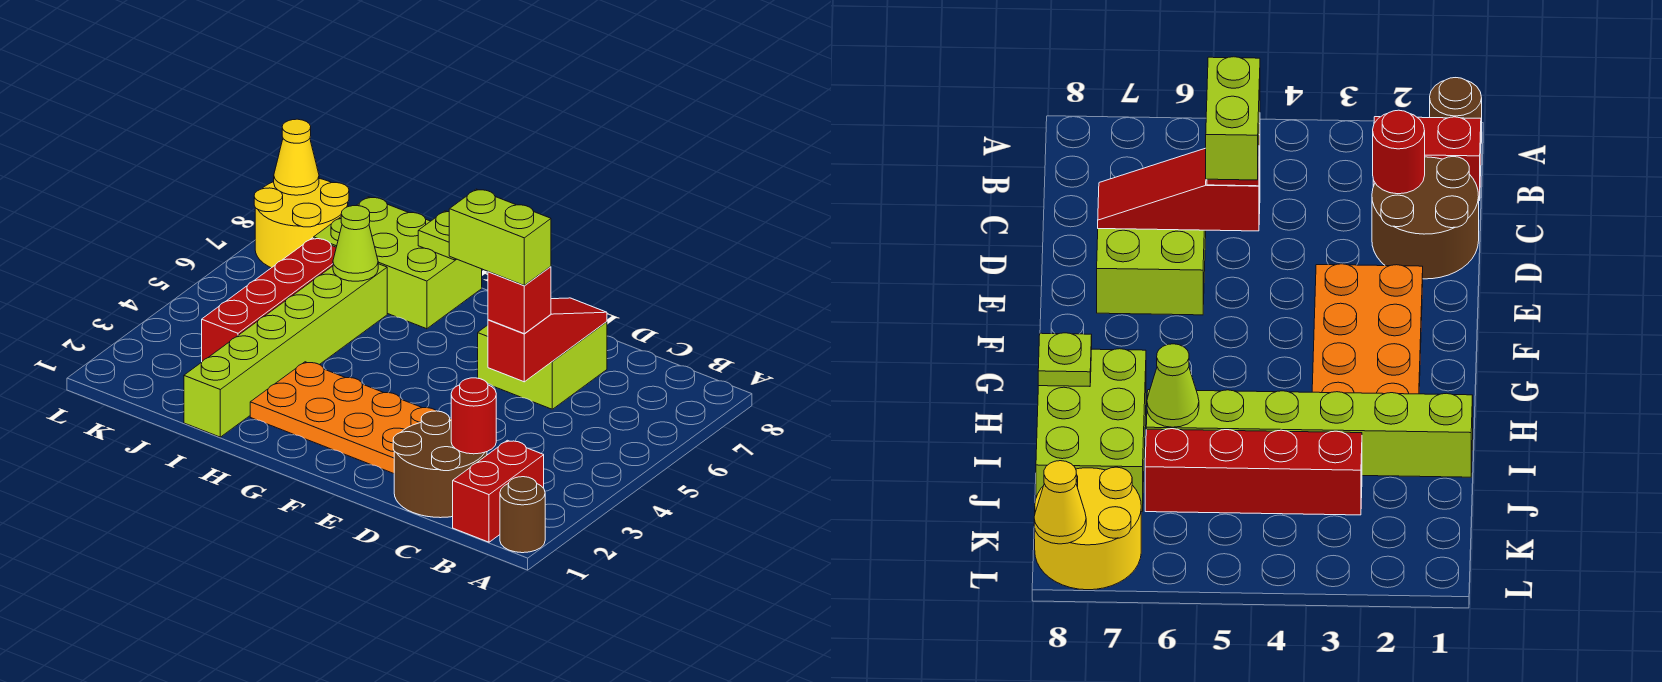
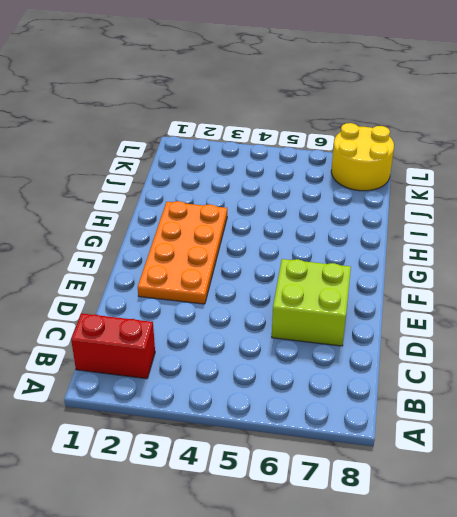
none -> brown round brick A1 level 1
none -> brown round brick C1:D2 level 1
none -> lime brick H7:J8 level 1

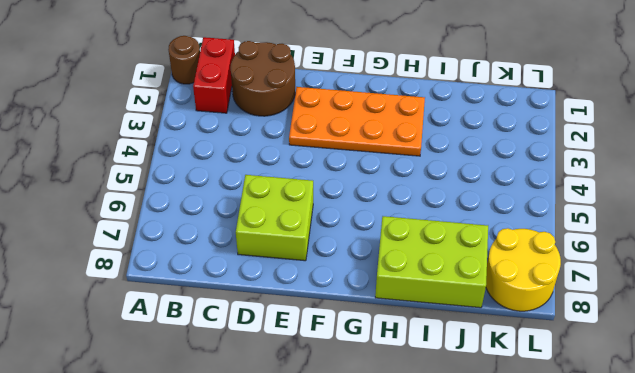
none -> lime brick I1:I6 level 1
none -> red brick J3:J6 level 1
none -> red round brick C2 level 2

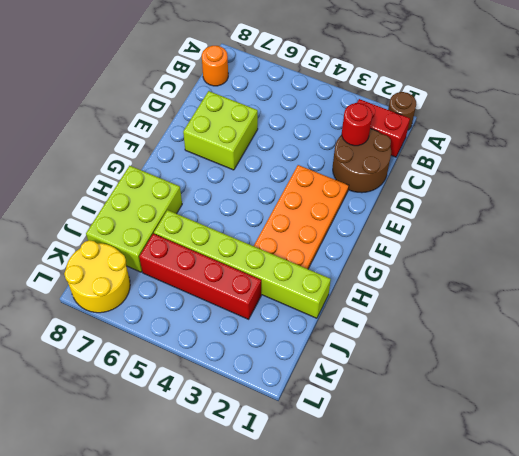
orange round brick B8 level 1 -> none
none -> red slope D5:D7 level 2 top 5
none -> lime plate H8 level 2
none -> lime cone I6 level 2

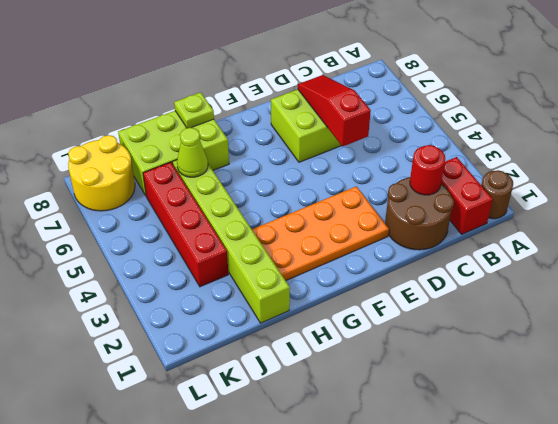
none -> yellow cone L8 level 2
none -> red brick D5 level 3
none -> lime brick D5:E5 level 4

